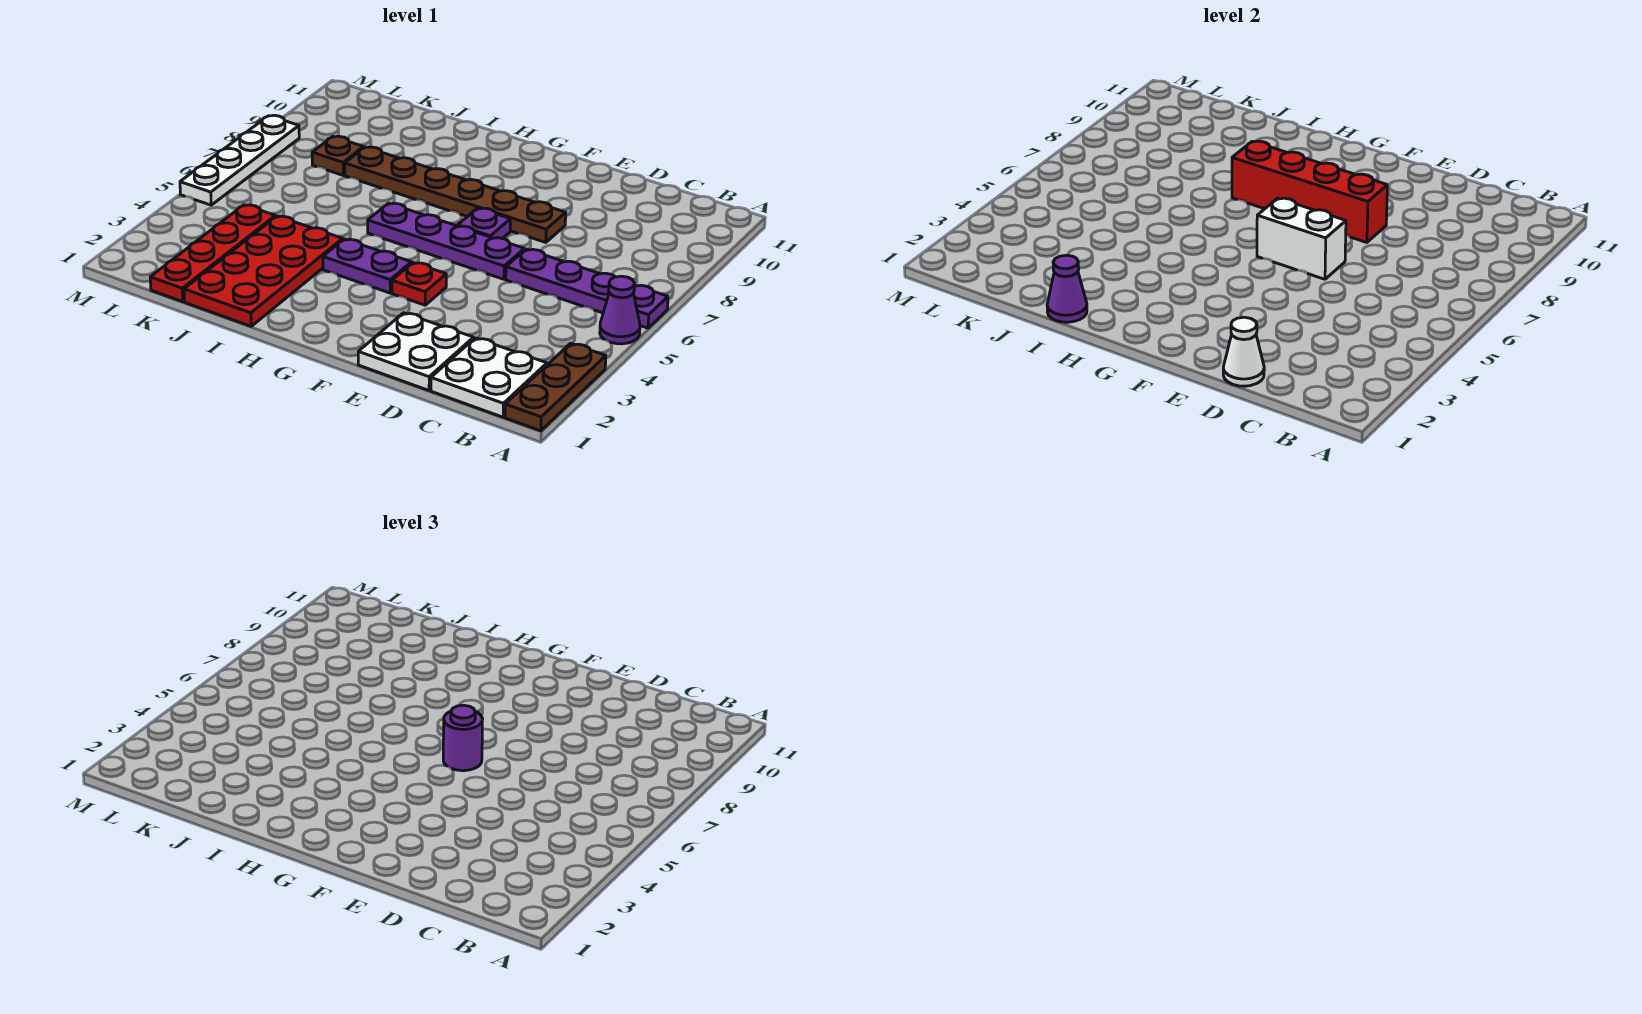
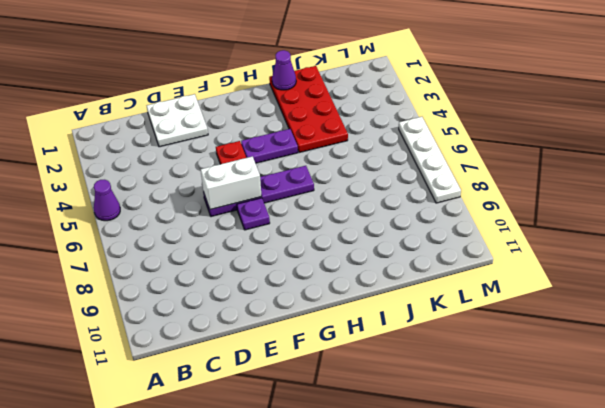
none -> brown plate A1:A3 level 1
none -> purple plate A6:D6 level 1
none -> white plate B1:C2 level 1

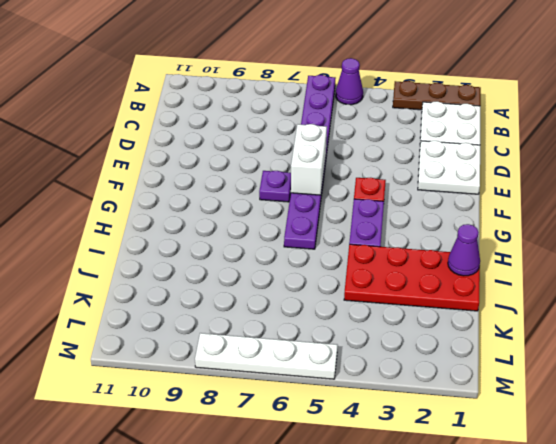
none -> brown plate E8:J8 level 1
none -> red plate K1:K4 level 1
none -> brown plate K8 level 1

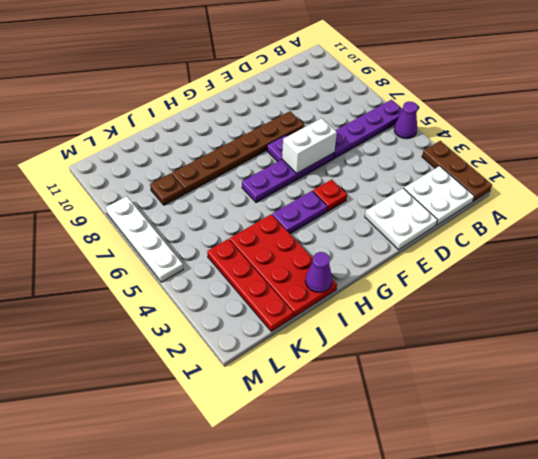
none -> white cone D1 level 2
none -> red brick E8:H8 level 2
none -> purple round brick F6 level 3

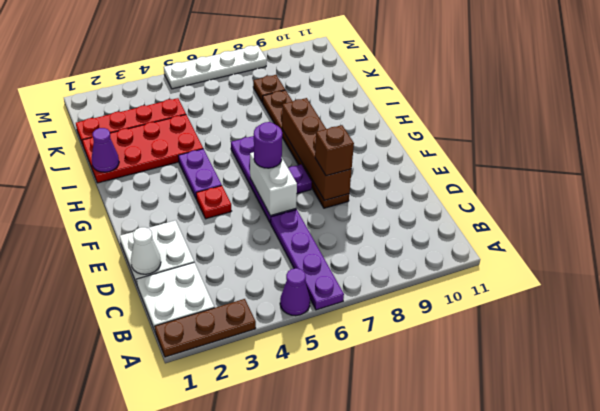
brown brick E8:H8 level 2 -> red brick E8:H8 level 2
brown brick E8 level 3 -> none

